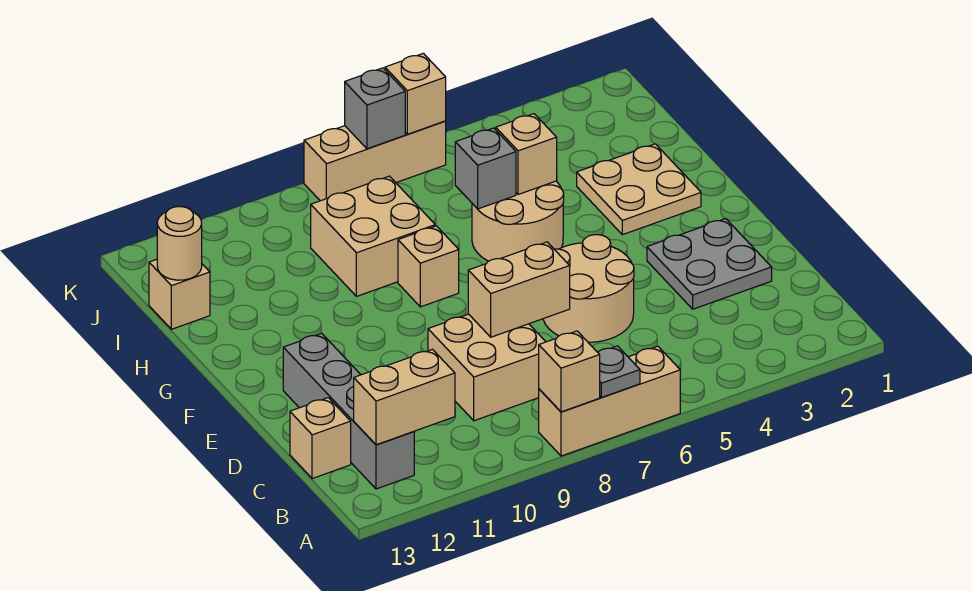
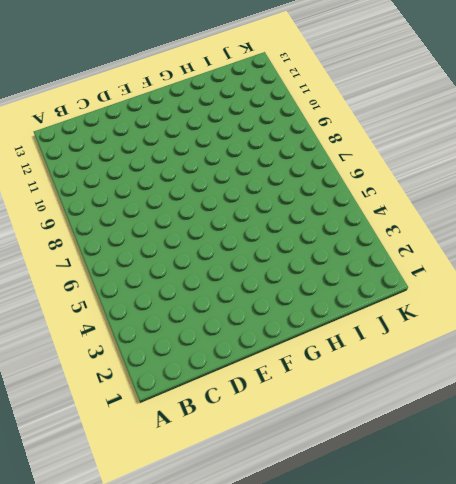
none -> tan brick A6:A8 level 1
none -> grey brick B12:E12 level 1
none -> tan brick C8:D9 level 1

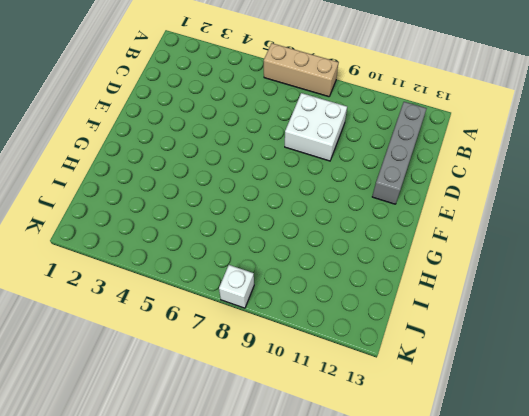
white brick C8:D9 level 1 -> tan brick C8:D9 level 1
white brick K8 level 1 -> tan brick K6:K8 level 1
none -> tan brick C13 level 1
none -> grey plate D2:E3 level 1
none -> tan round brick D5:E6 level 1

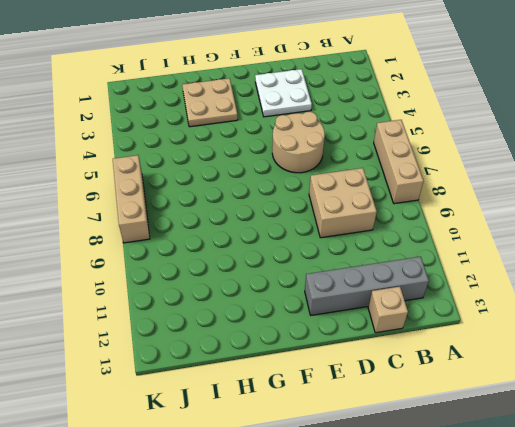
white plate D2:E3 level 1 -> grey plate D2:E3 level 1
none -> tan round brick G5:H6 level 1
none -> tan brick G8 level 1
none -> tan brick H8:I9 level 1

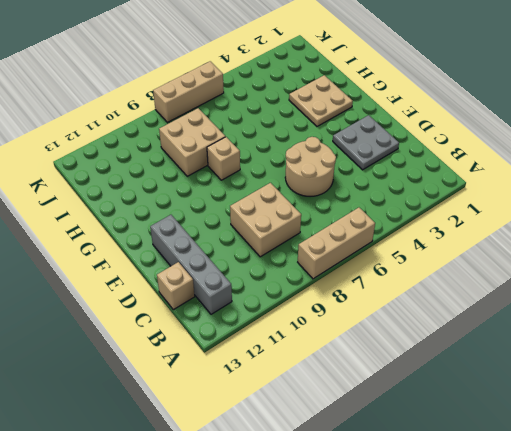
none -> tan round brick G5:H6 level 1
none -> tan brick I13 level 1
none -> grey plate A7 level 2

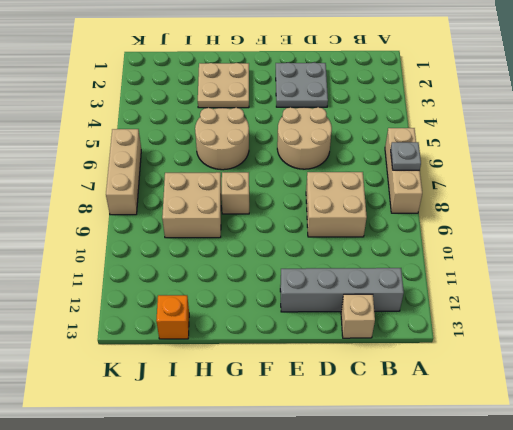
orange brick I13 level 1 -> tan brick I13 level 1
none -> tan brick A8 level 2
none -> tan brick B11:B12 level 2
none -> tan brick D7:D8 level 2

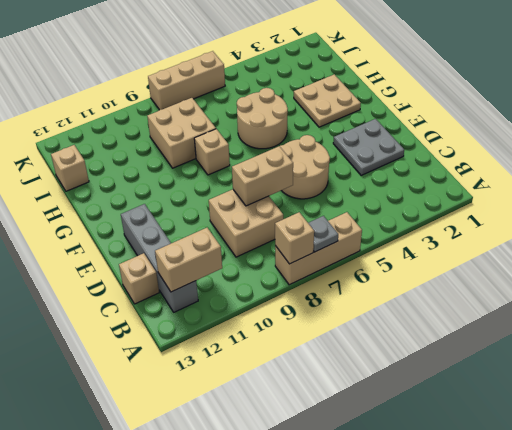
none -> tan brick H5 level 2
none -> grey brick H6 level 2
none -> tan round brick I13 level 2

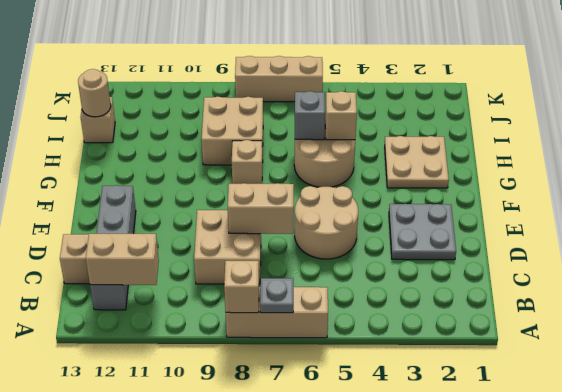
none -> tan brick K6 level 2
none -> grey brick K7 level 2

